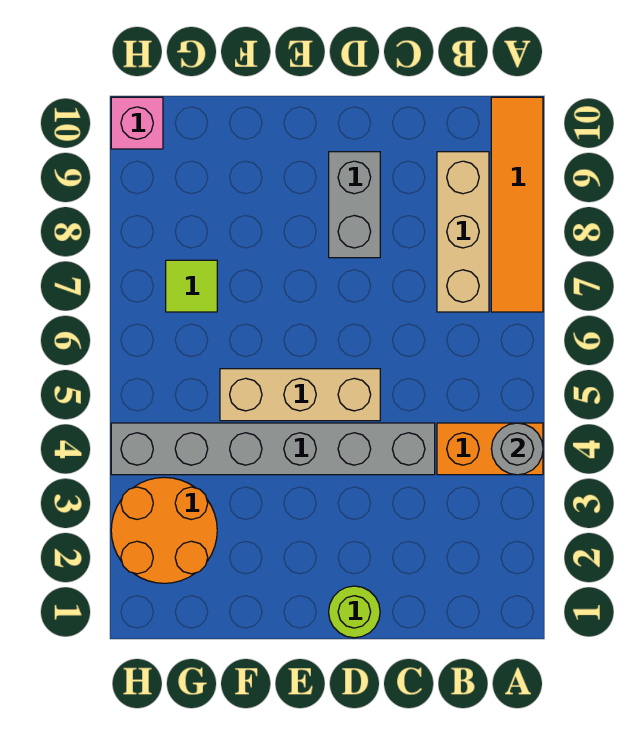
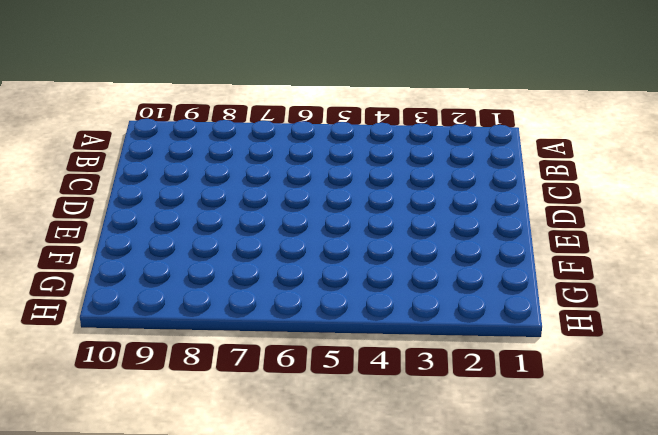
none -> orange brick A4:B4 level 1
none -> orange tile A7:A10 level 1

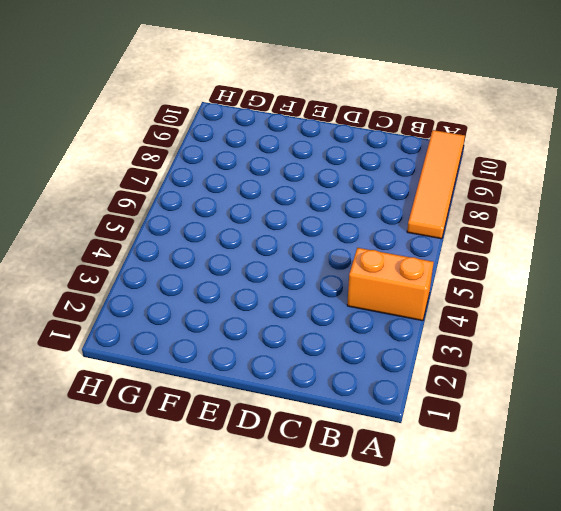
none -> tan brick B7:B9 level 1
none -> grey brick C4:H4 level 1

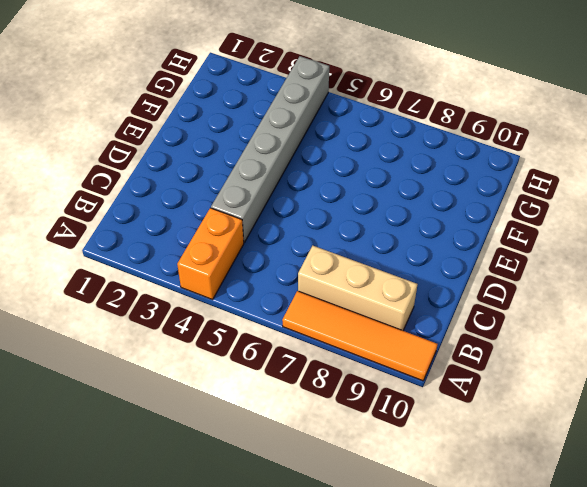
none -> lime round brick D1 level 1
none -> tan brick D5:F5 level 1

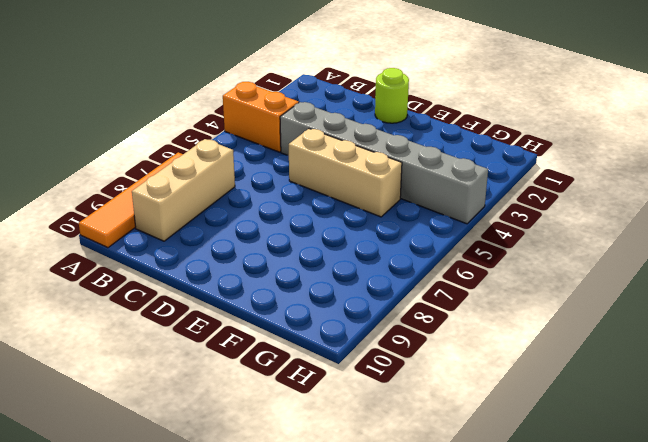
none -> grey brick D8:D9 level 1
none -> orange round brick G2:H3 level 1

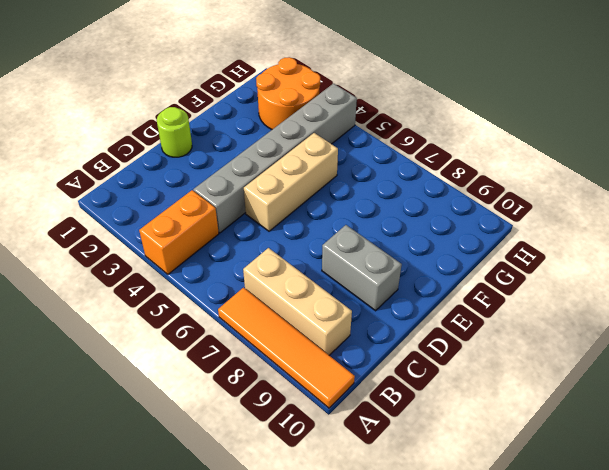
none -> lime tile G7 level 1
none -> pink brick H10 level 1

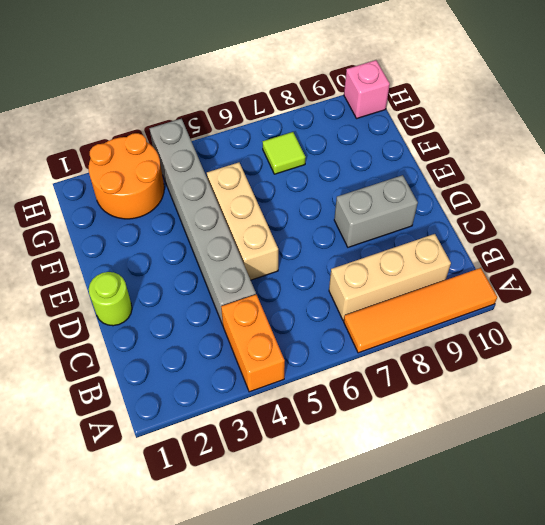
none -> grey round brick A4 level 2

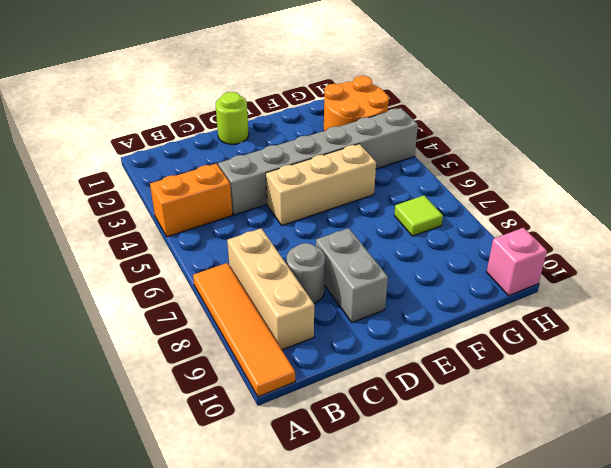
grey round brick C8 level 1 -> grey round brick A4 level 2

